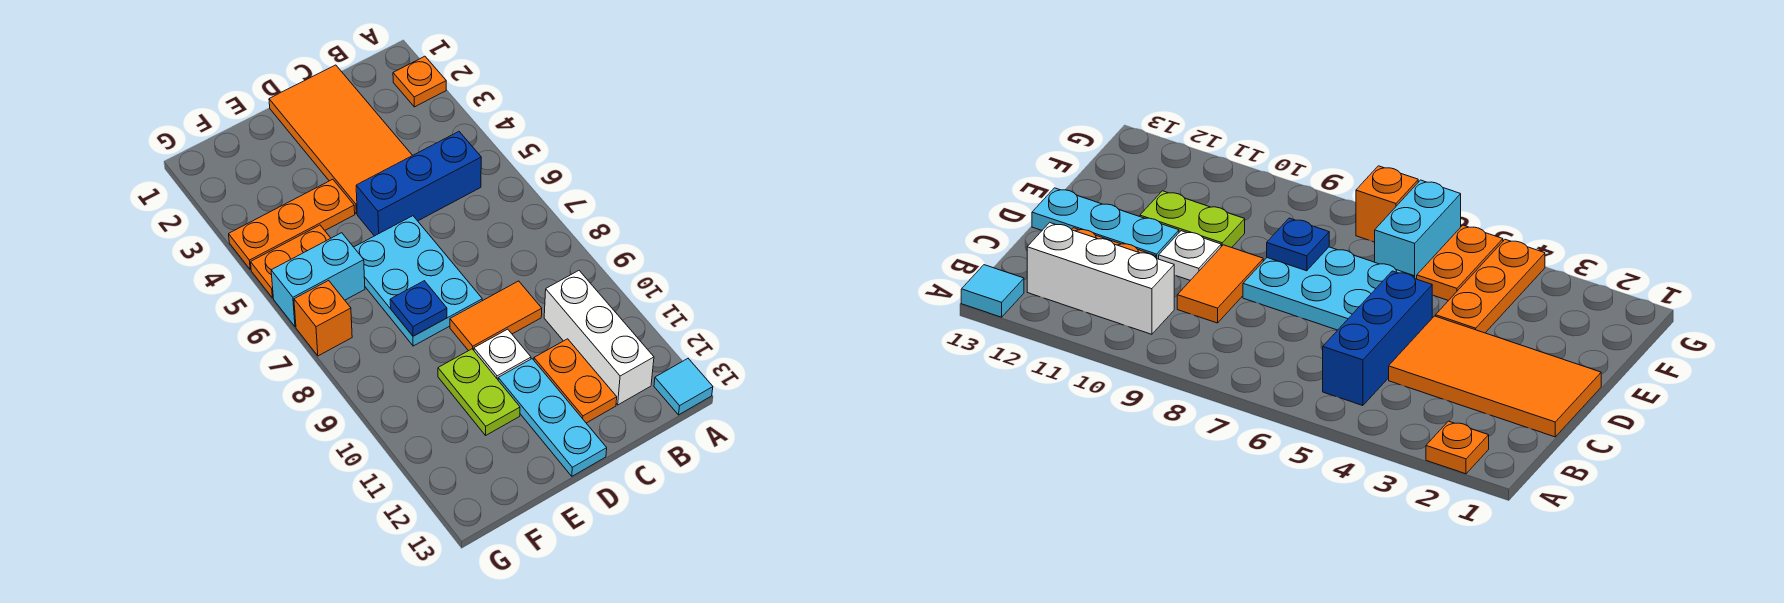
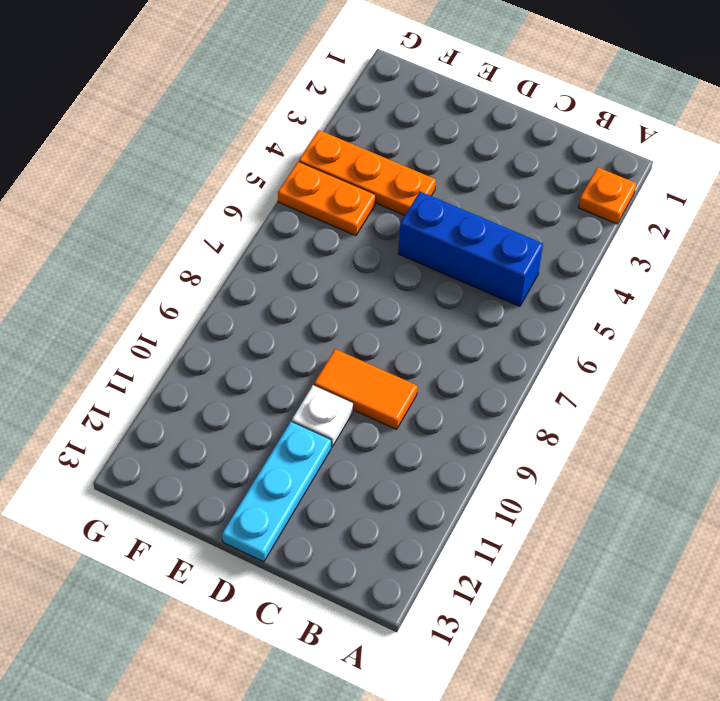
none -> cyan tile A13 level 1
none -> white brick B10:B12 level 1
none -> orange tile C1:D4 level 1

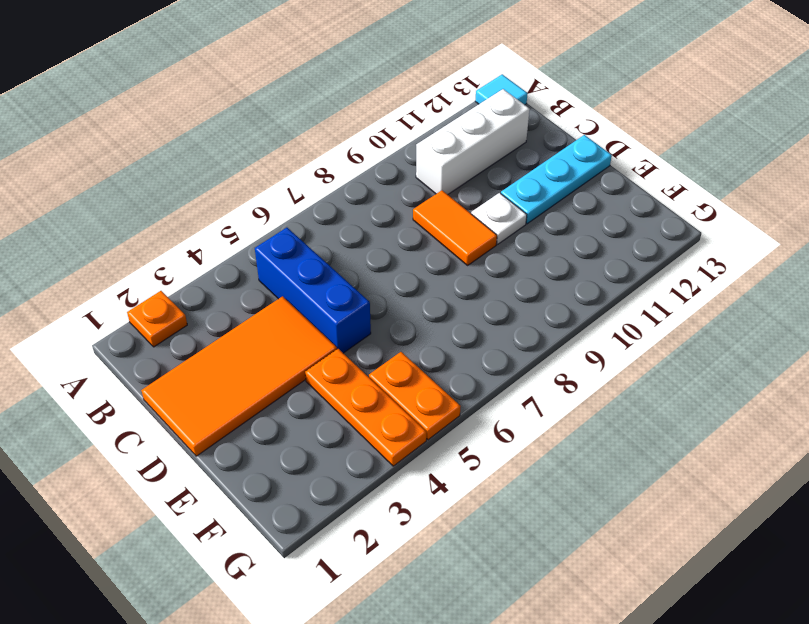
none -> orange plate C11:C12 level 1
none -> cyan plate D6:E8 level 1
none -> lime plate E10:E11 level 1

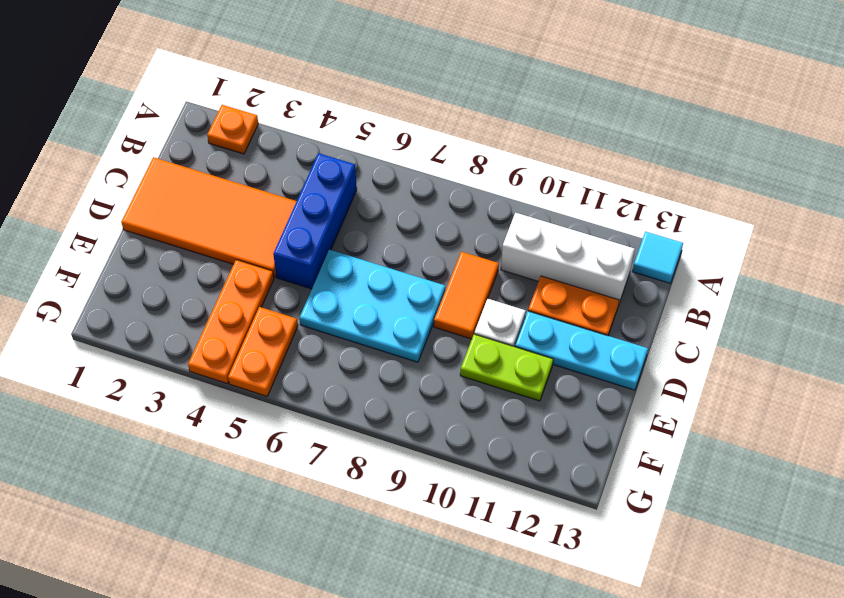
none -> cyan brick F6:G6 level 1
none -> orange brick G7 level 1
none -> blue plate E8 level 2

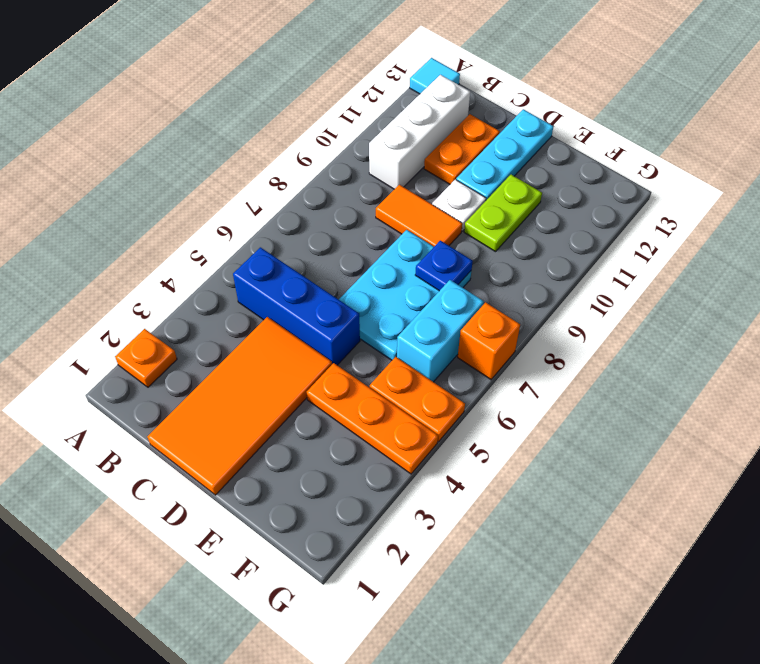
cyan brick F6:F7 level 1 -> cyan brick F6:G6 level 1

